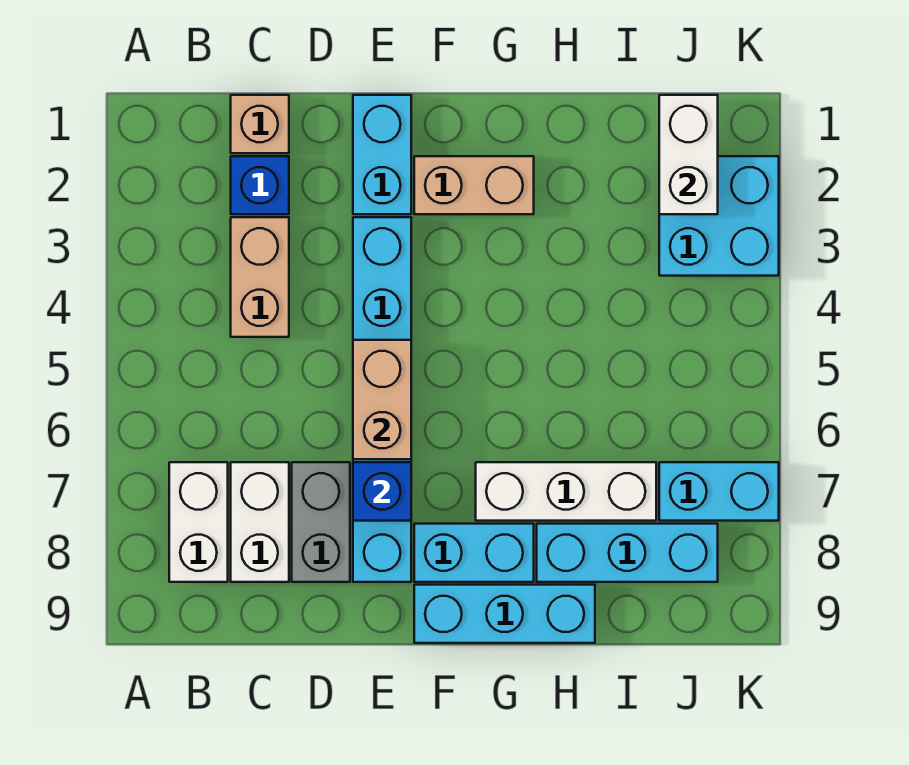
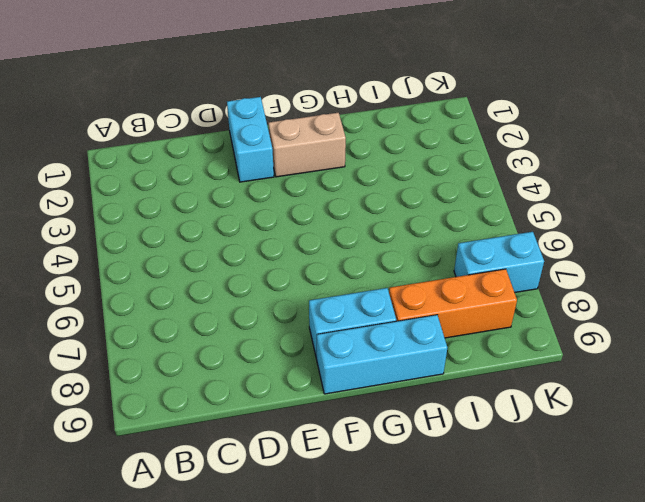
orange brick H8:J8 level 1 -> cyan brick H8:J8 level 1
none -> white brick B7:B8 level 1
none -> tan brick C1 level 1
none -> blue brick C2 level 1

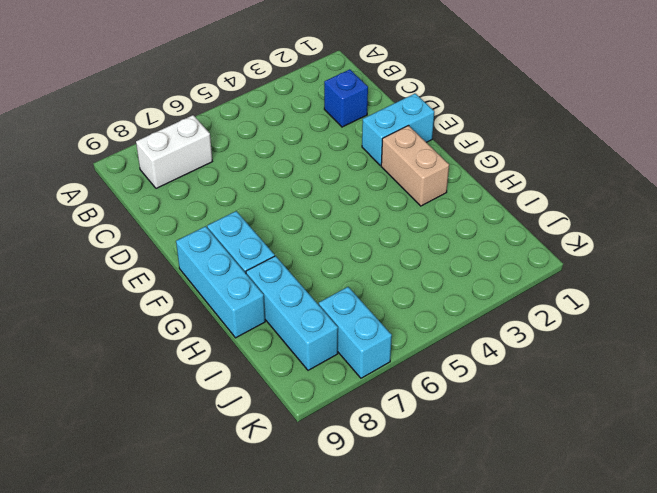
none -> tan brick C1 level 1
none -> tan brick C3:C4 level 1
none -> white brick C7:C8 level 1

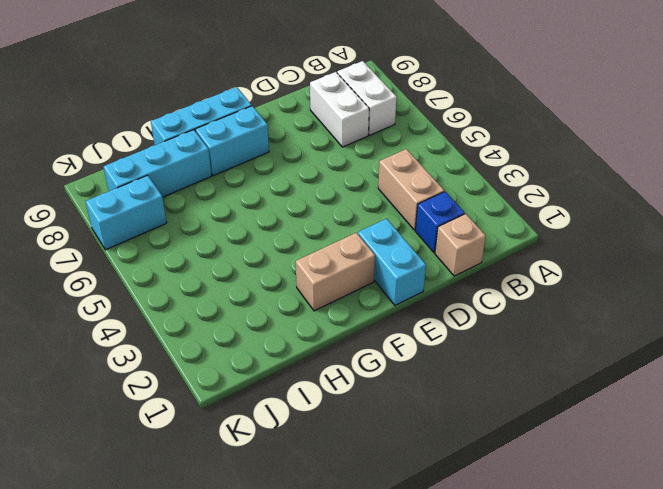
none -> grey brick D7:D8 level 1
none -> cyan brick E3:E8 level 1
none -> white brick G7:I7 level 1

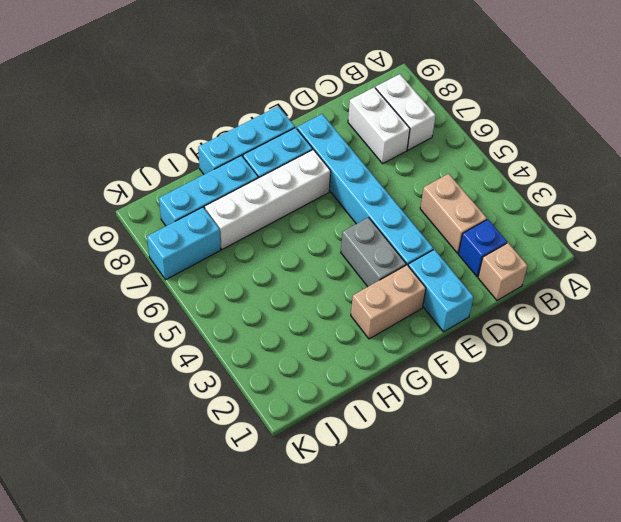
grey brick F3:F4 level 1 -> grey brick D7:D8 level 1
white brick F7:I7 level 1 -> white brick G7:I7 level 1
none -> cyan brick J2:K3 level 1
none -> tan brick E5:E6 level 2
none -> blue brick E7 level 2

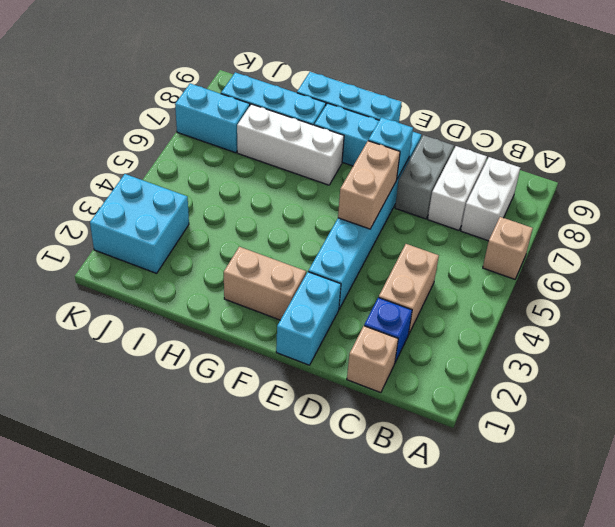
tan brick A6 level 1 -> none
cyan brick E7 level 2 -> blue brick E7 level 2
none -> white brick J1:J2 level 2

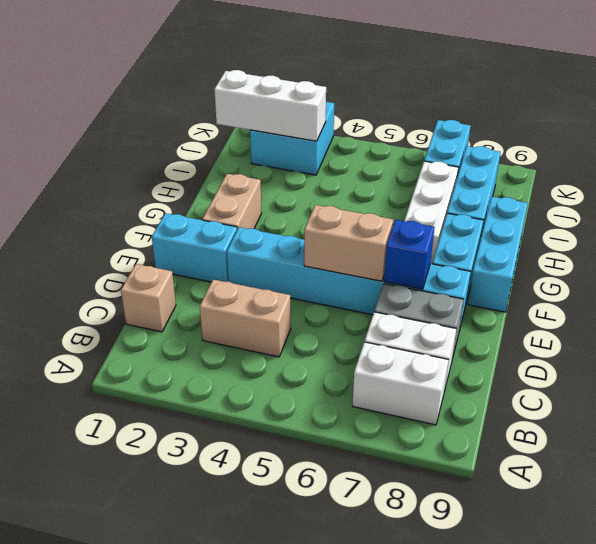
white brick J1:J3 level 2 -> white brick J1:J2 level 2
none -> blue brick C2 level 1

